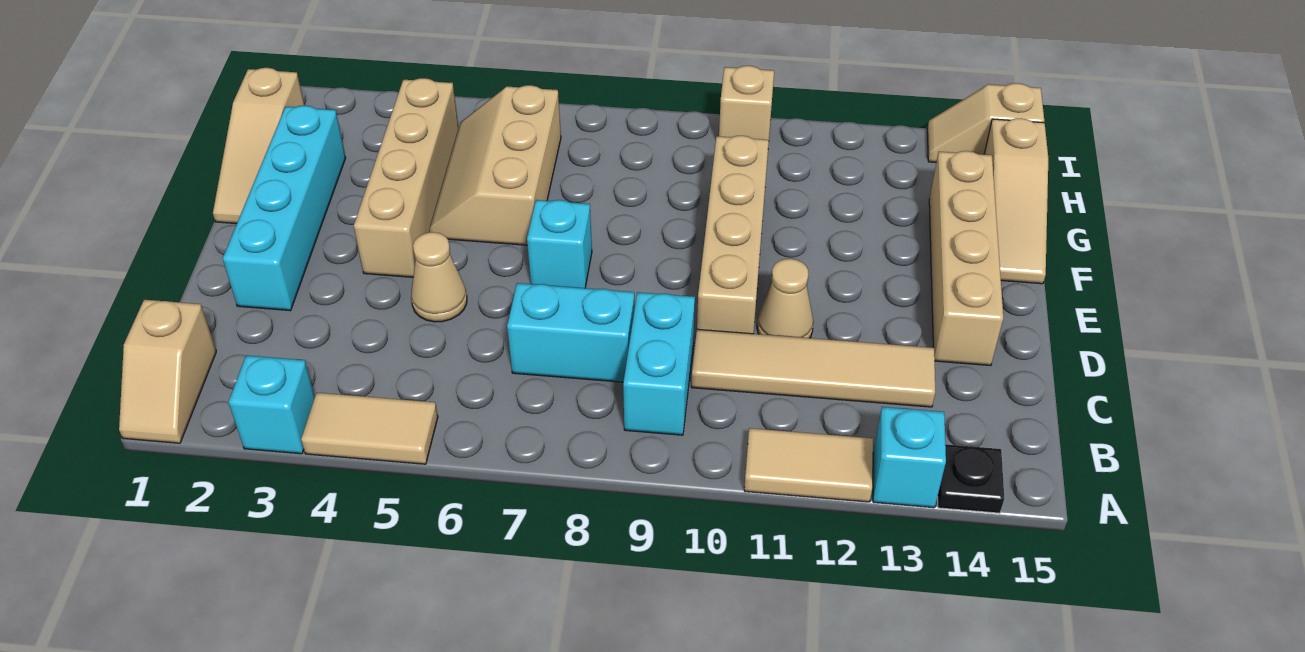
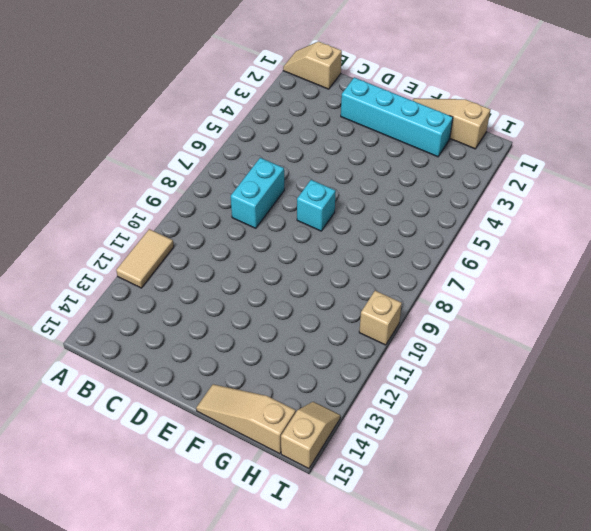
none -> cyan brick A3 level 1
none -> tan tile A4:A5 level 1
none -> cyan brick A13 level 1

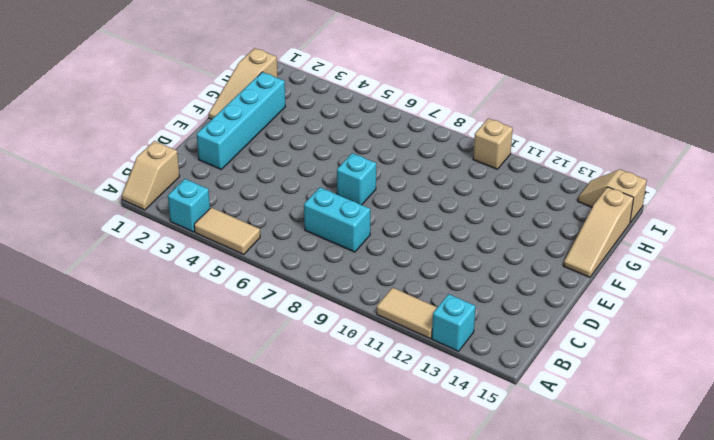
none -> black plate A14 level 1
none -> cyan brick B9:C9 level 1
none -> tan tile C10:C13 level 1

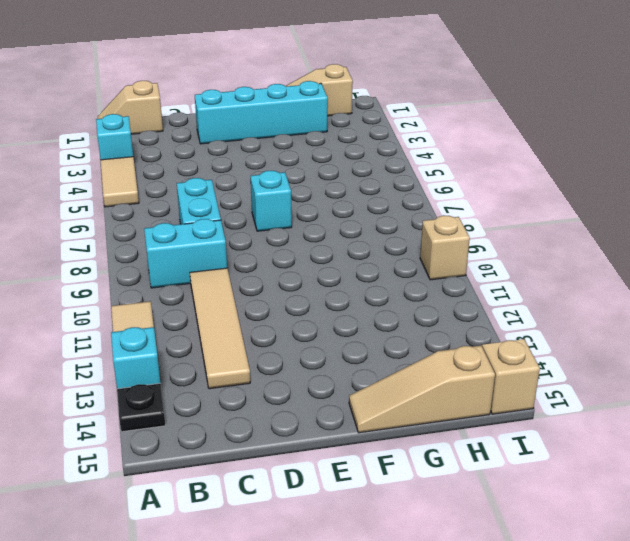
none -> tan cone D5 level 1
none -> tan brick D10:G10 level 1
none -> tan cone D11 level 1

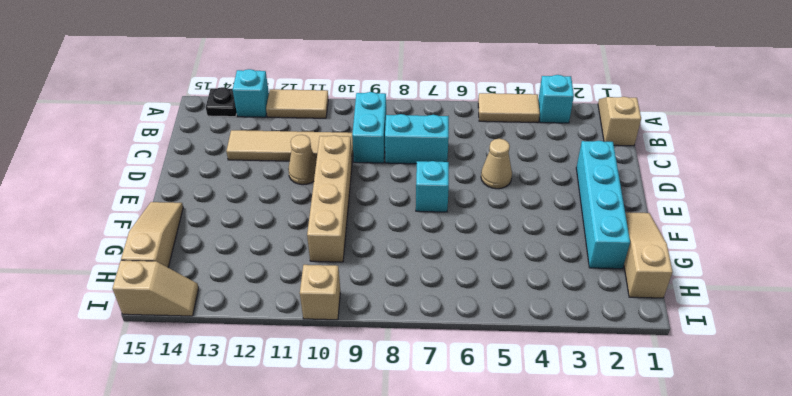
none -> tan brick D14:G14 level 1
none -> tan brick E4:H4 level 1
none -> tan slope F5:H6 level 1 top 6

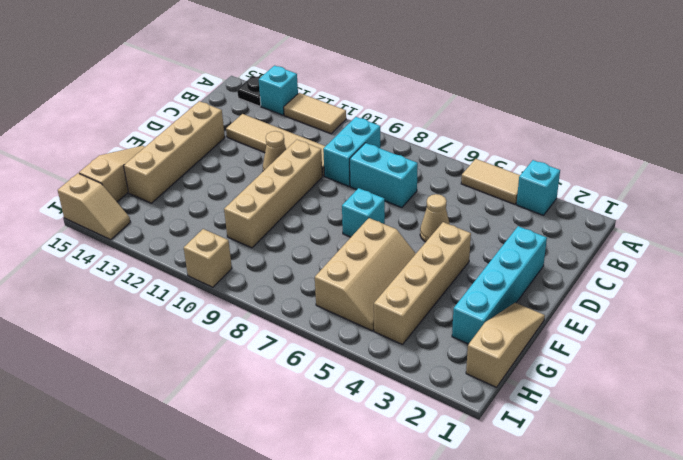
none -> tan slope A1:B1 level 1 top B

